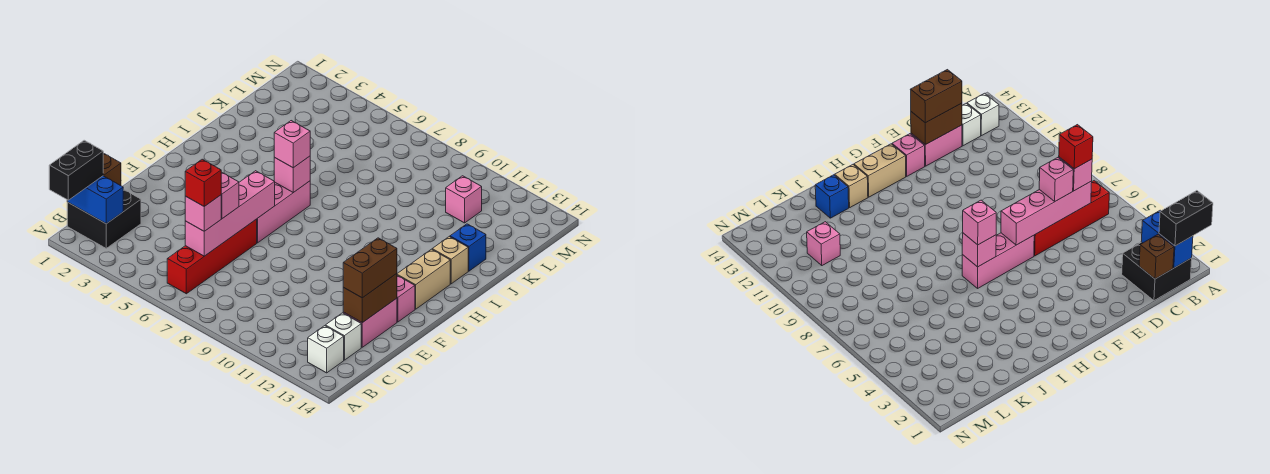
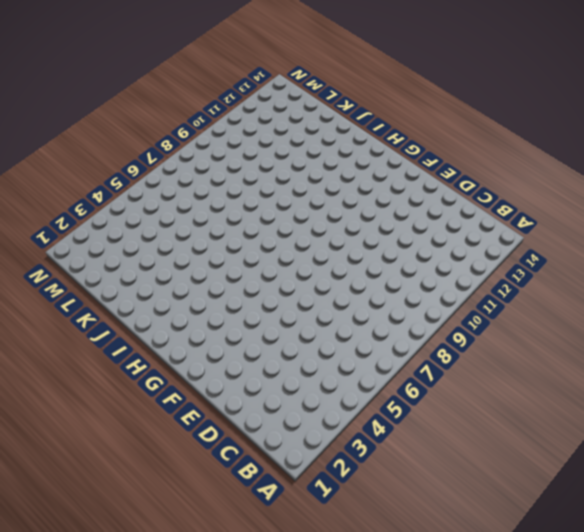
none -> black brick B1:C2 level 1
none -> red brick B6:E6 level 1
none -> white brick B13 level 1

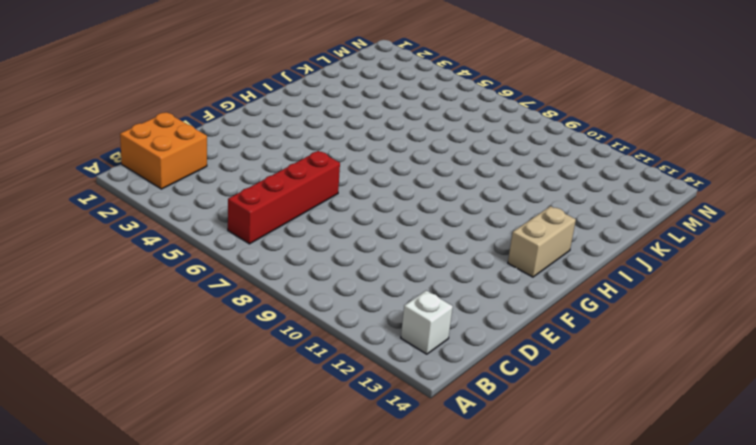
orange brick B1:C2 level 1 -> black brick B1:C2 level 1
none -> white brick C13 level 1
none -> pink brick D13:E13 level 1
none -> pink brick F6:H6 level 1

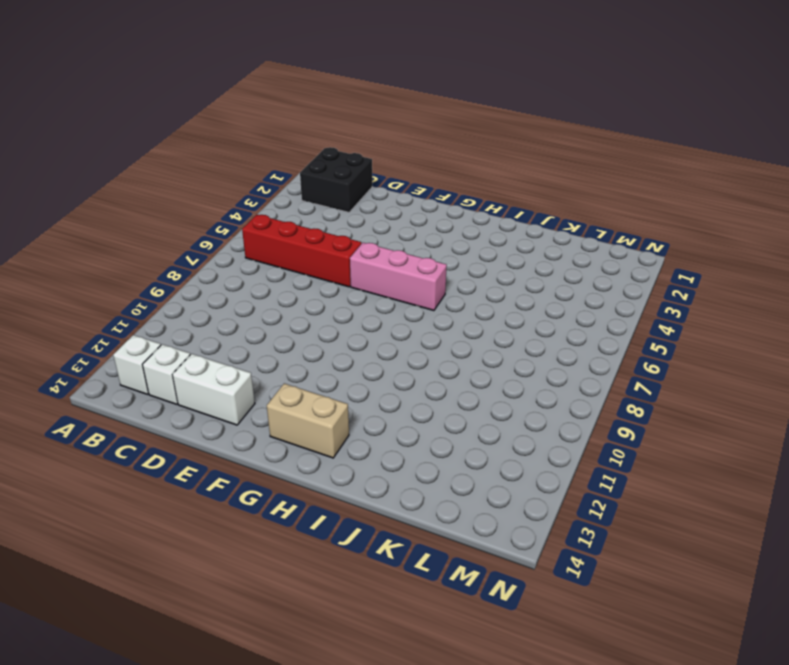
white brick D13:E13 level 1 -> pink brick D13:E13 level 1
none -> pink brick F13 level 1
none -> tan brick I13 level 1
none -> blue brick J13 level 1

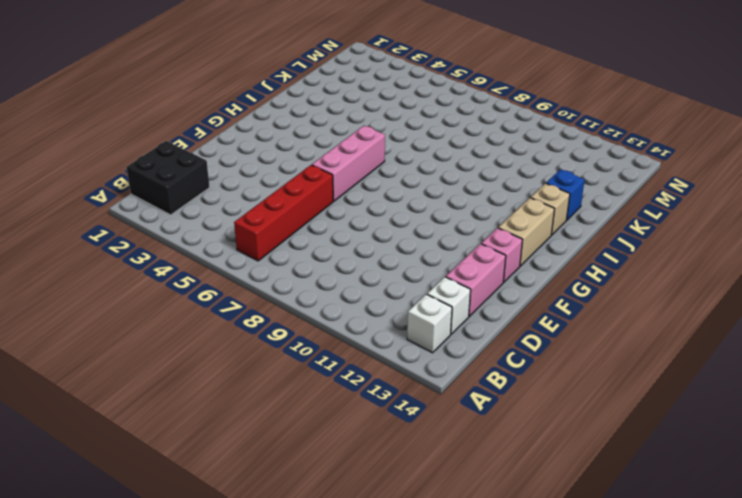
none -> pink brick L11 level 1
none -> blue brick B1:B2 level 2
none -> brown brick C1 level 2

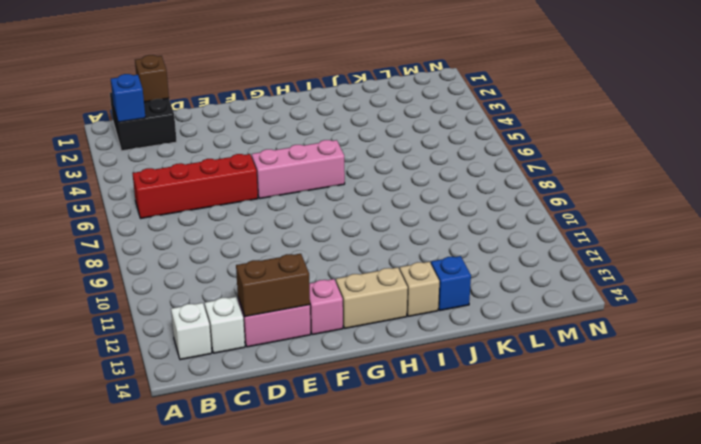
blue brick B2 level 2 -> blue brick B1:B2 level 2
none -> pink brick L11 level 1
none -> pink brick C6:F6 level 2
none -> pink brick H6 level 2

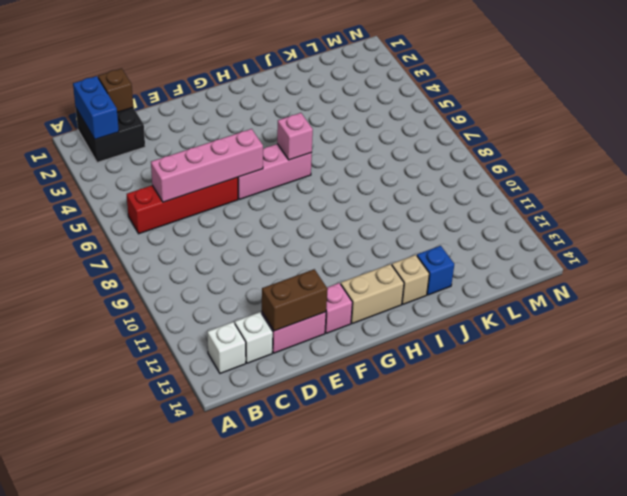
none -> pink brick L11 level 1
none -> black brick A1:B1 level 3
none -> pink brick C6 level 3

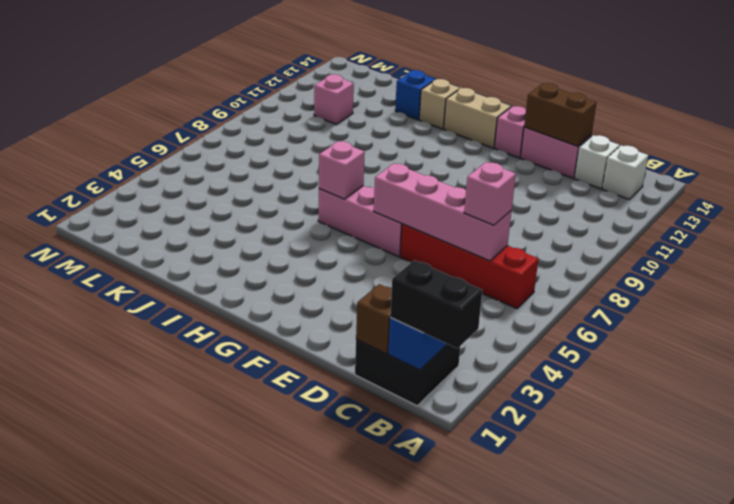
none -> pink brick D6 level 3
none -> brown brick D13:E13 level 3
none -> pink brick H6 level 3

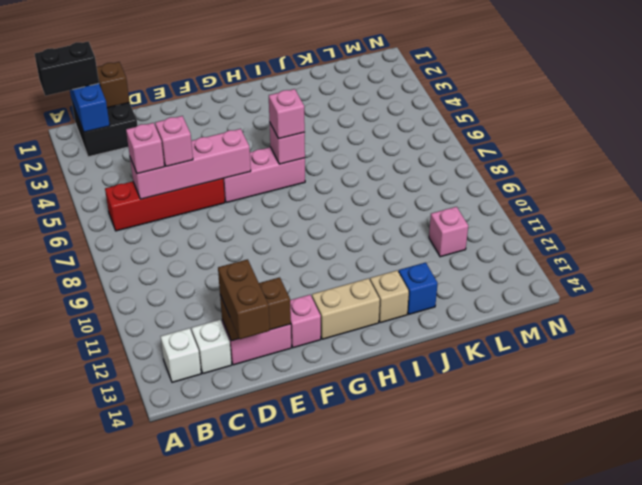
brown brick D13:D14 level 3 -> brown brick D13:E13 level 3
none -> red brick C6 level 4

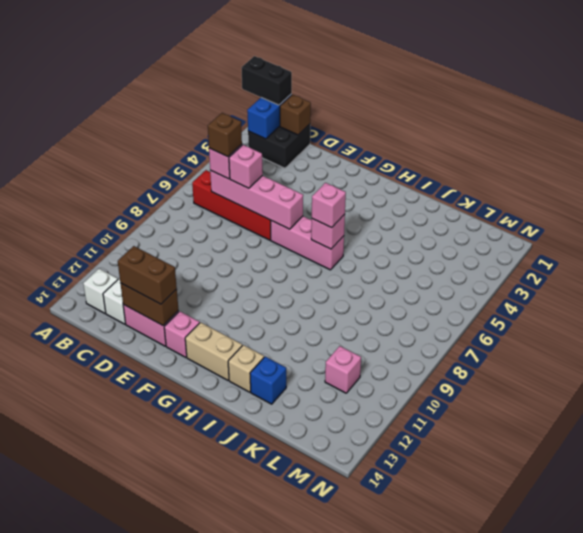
brown brick C6 level 4 -> red brick C6 level 4

